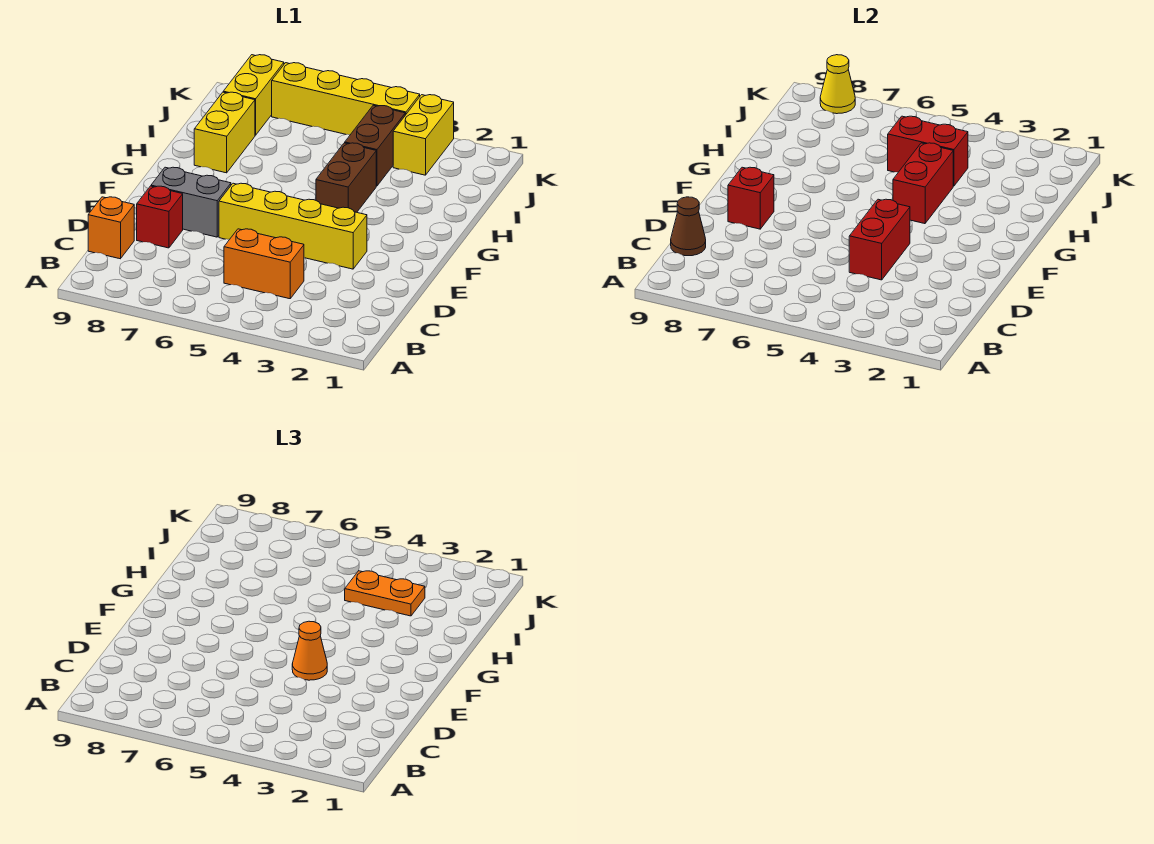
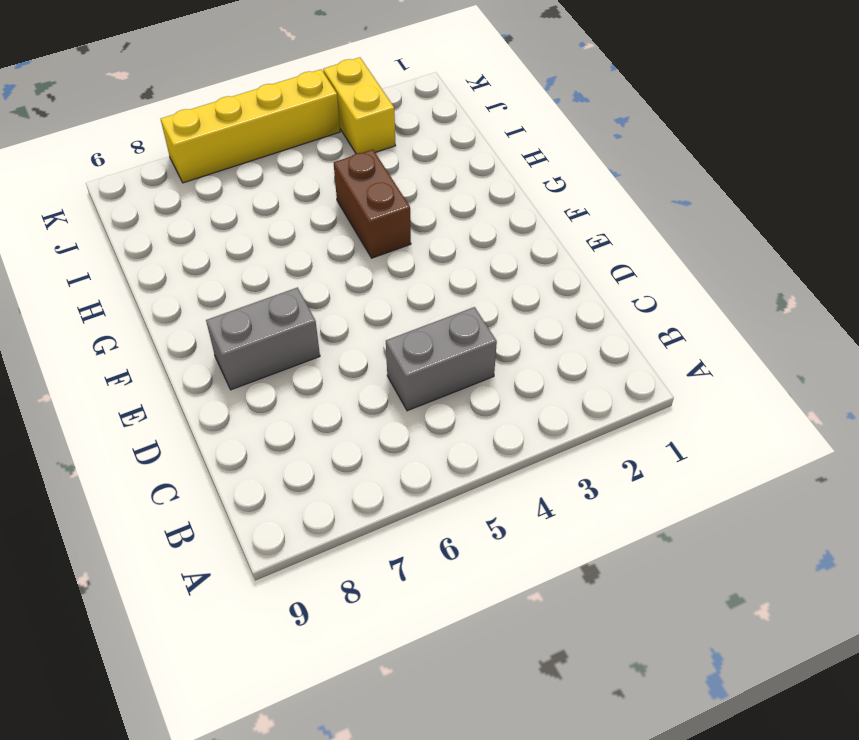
grey brick C4:C5 level 1 -> orange brick C4:C5 level 1
none -> orange brick C9 level 1
none -> red brick D8 level 1
none -> yellow brick E3:E6 level 1

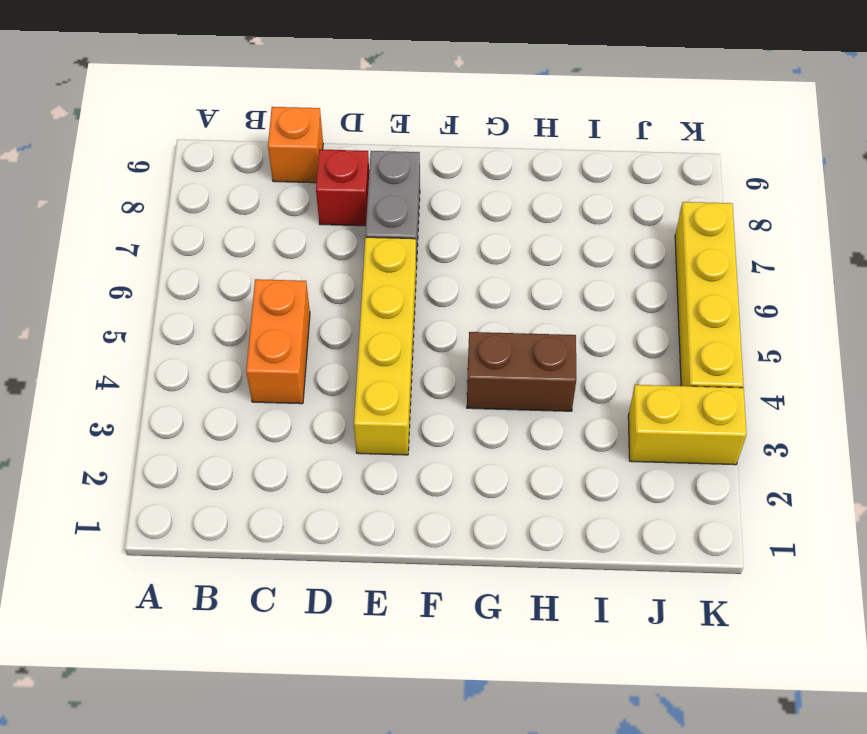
none -> yellow brick H8:I8 level 1
none -> brown brick I4:J4 level 1
none -> yellow brick J8:K8 level 1

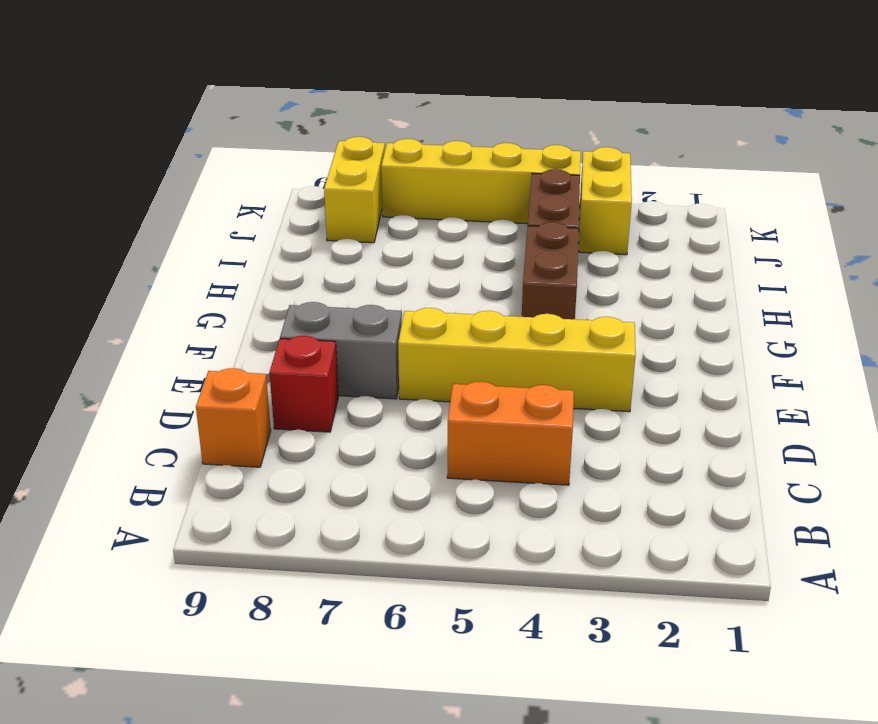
none -> yellow brick H8:I8 level 1
none -> brown cone C9 level 2
none -> red brick D4:E4 level 2

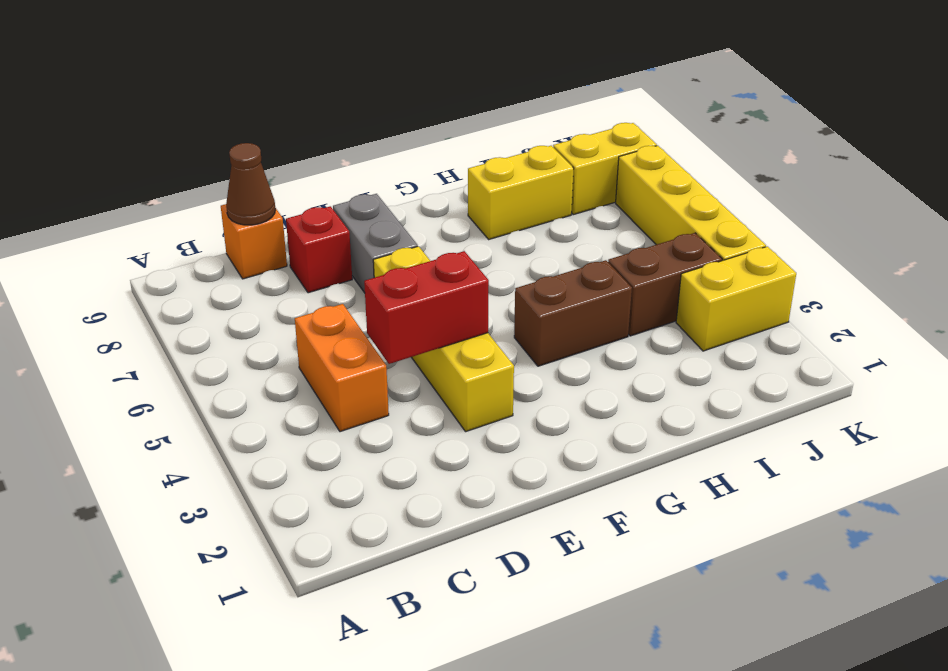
none -> red brick E8 level 2
none -> red brick G4:H4 level 2
none -> red brick I4:I5 level 2

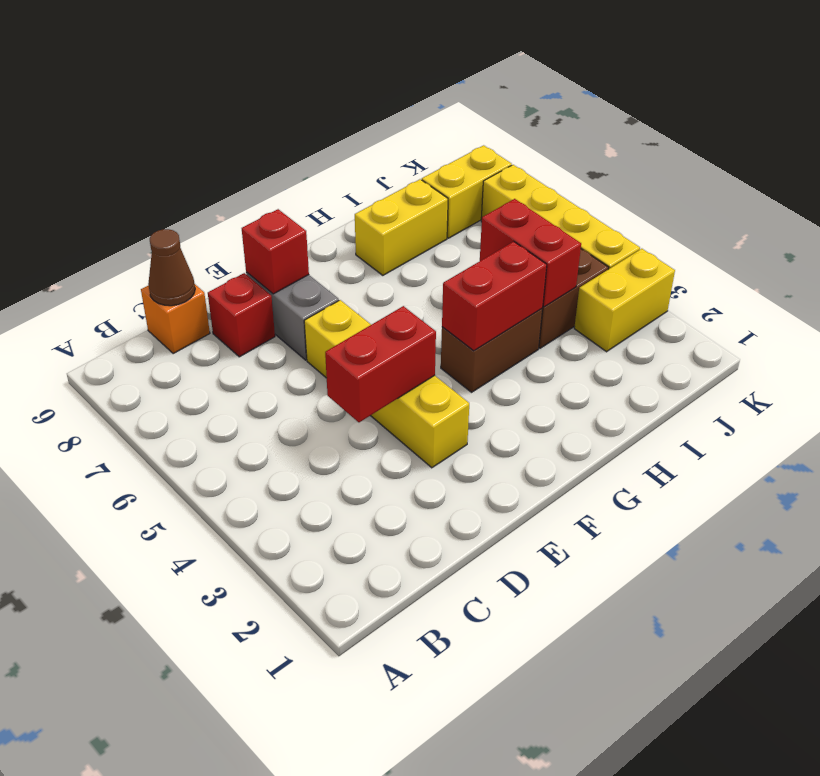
none -> orange brick C4:C5 level 1
none -> yellow cone K8 level 2
none -> orange cone E4 level 3

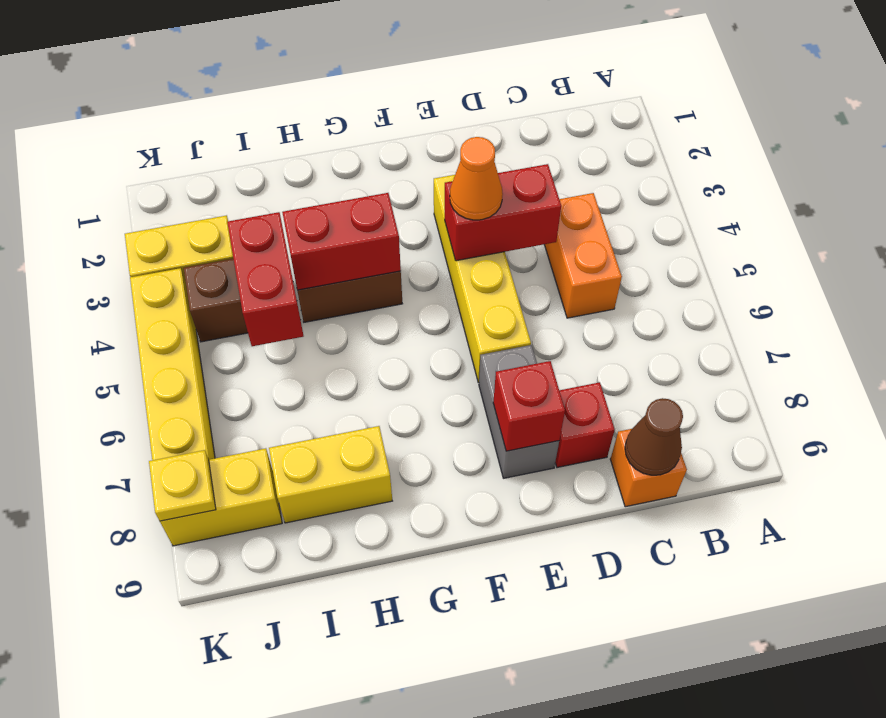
yellow plate K8 level 2 -> yellow cone K8 level 2
none -> orange plate I3:I4 level 3

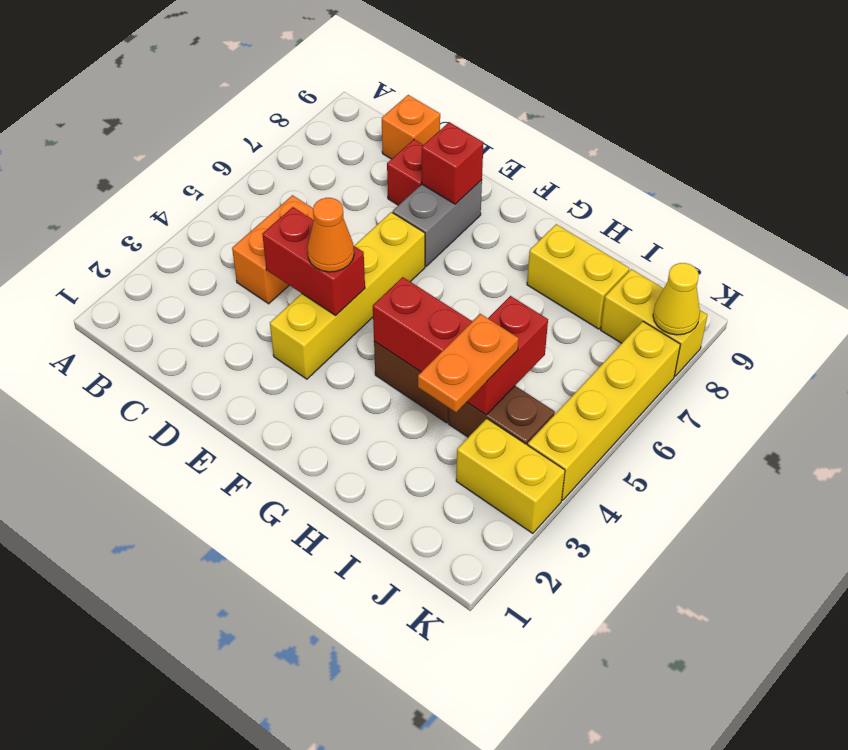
none -> brown cone C9 level 2

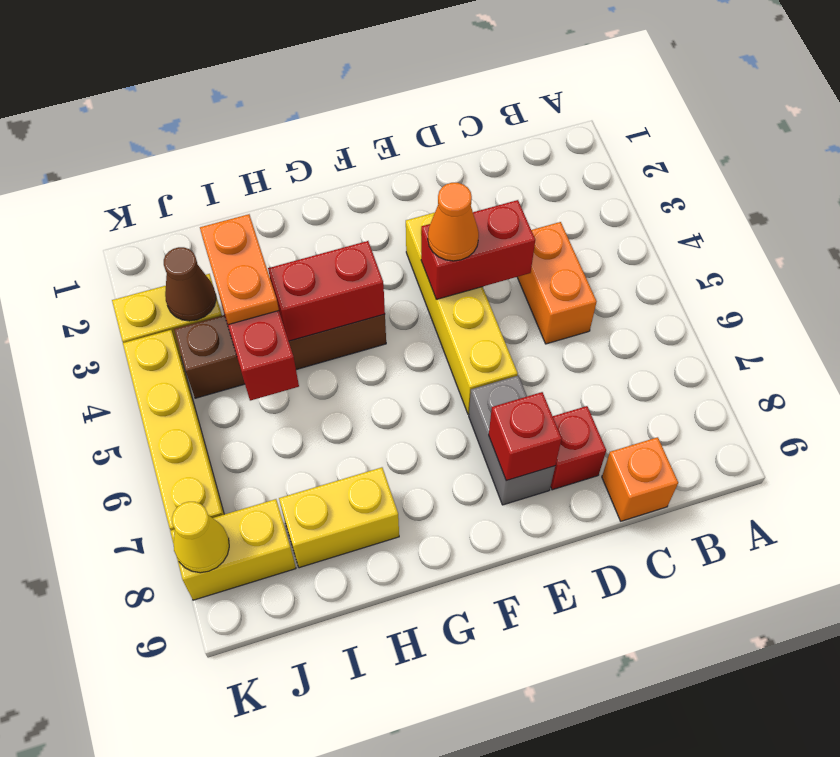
brown cone J3 level 2 -> brown cone C9 level 2

